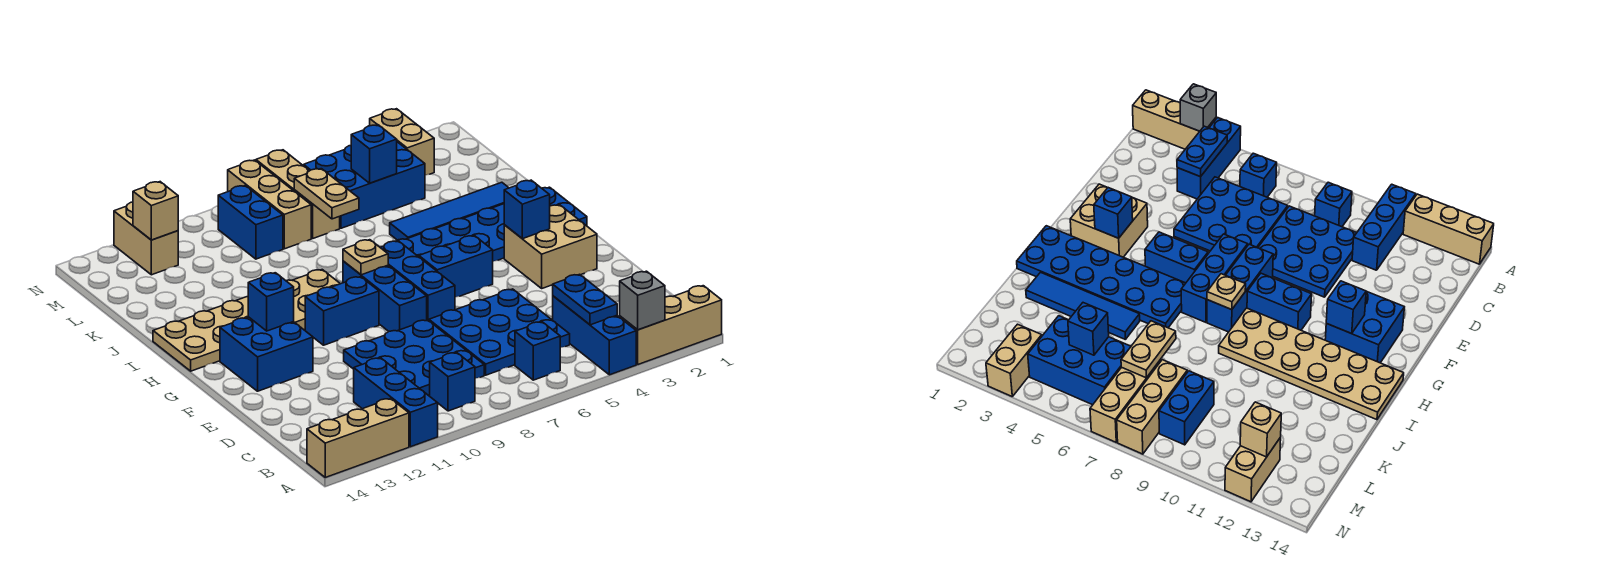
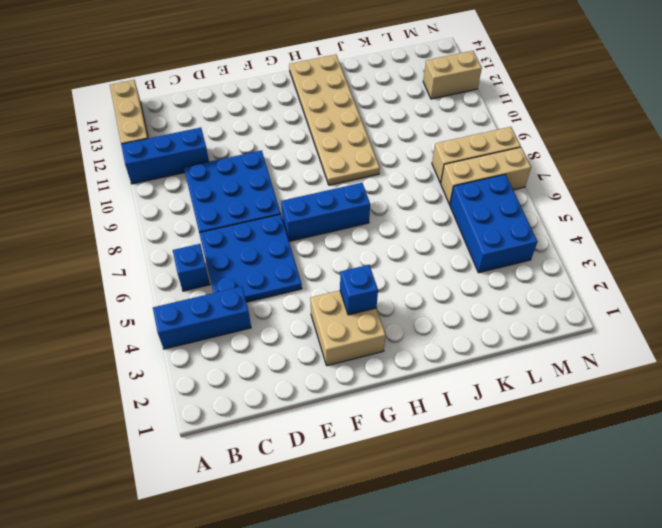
none -> tan brick A1:A3 level 1
none -> blue brick B9 level 1
none -> blue brick F8:H8 level 1
none -> blue brick F12:G13 level 1

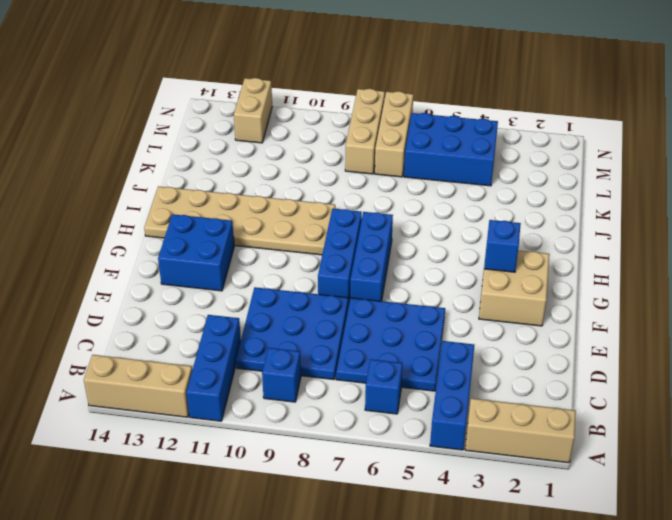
none -> blue brick G5:G6 level 1
none -> blue brick G9:G10 level 1
none -> blue plate H1:I6 level 1
none -> blue tile J2:J5 level 1

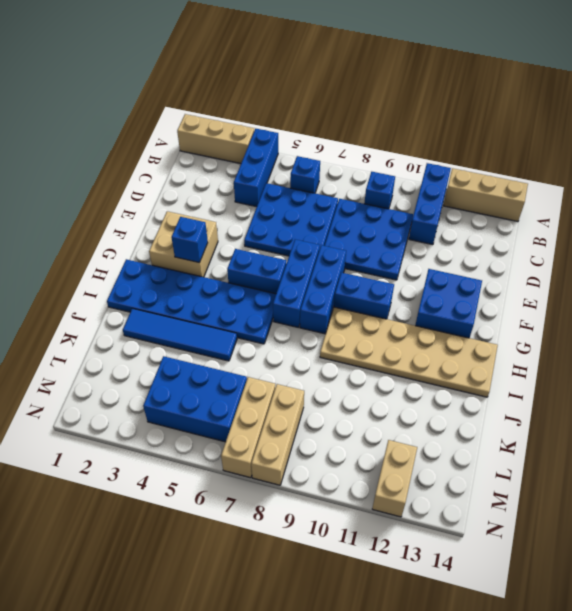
none -> blue brick L9:M9 level 1
none -> tan brick M3:N3 level 1
none -> grey brick A3 level 2
none -> blue plate B4:C4 level 2

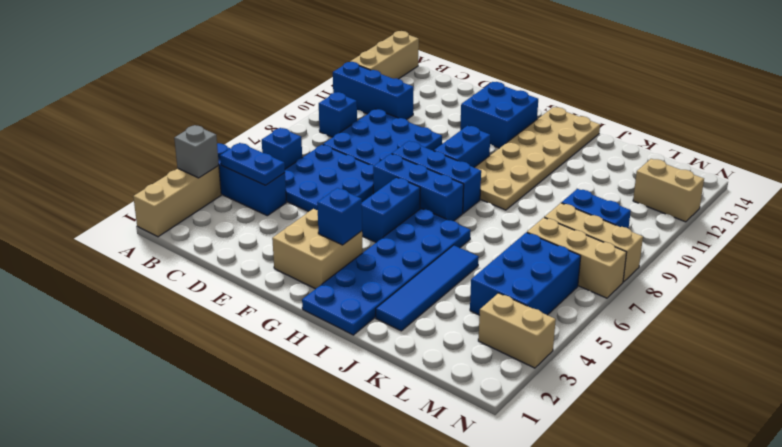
none -> blue brick G12 level 2
none -> tan plate H8 level 2
none -> tan plate K7:L7 level 2
none -> blue brick L5 level 2

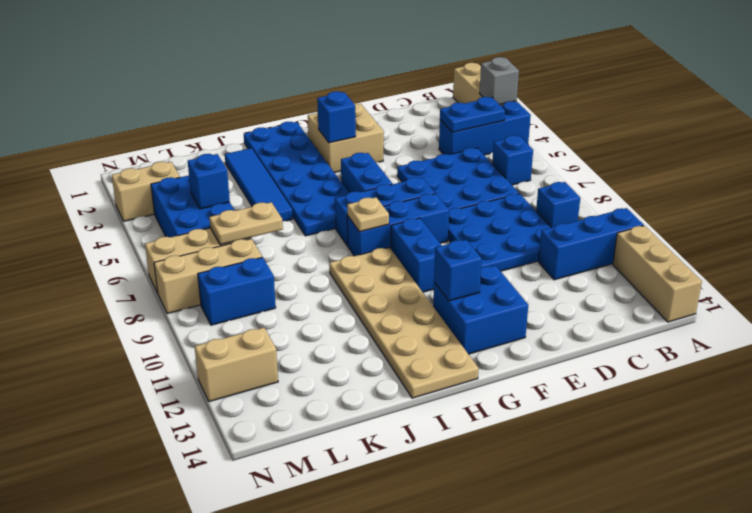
none -> tan brick M12 level 2

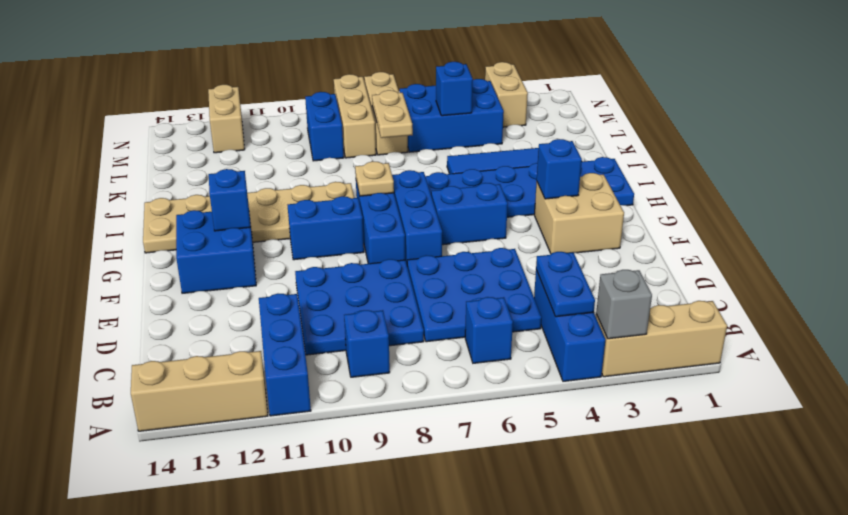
none -> tan brick M12 level 2

